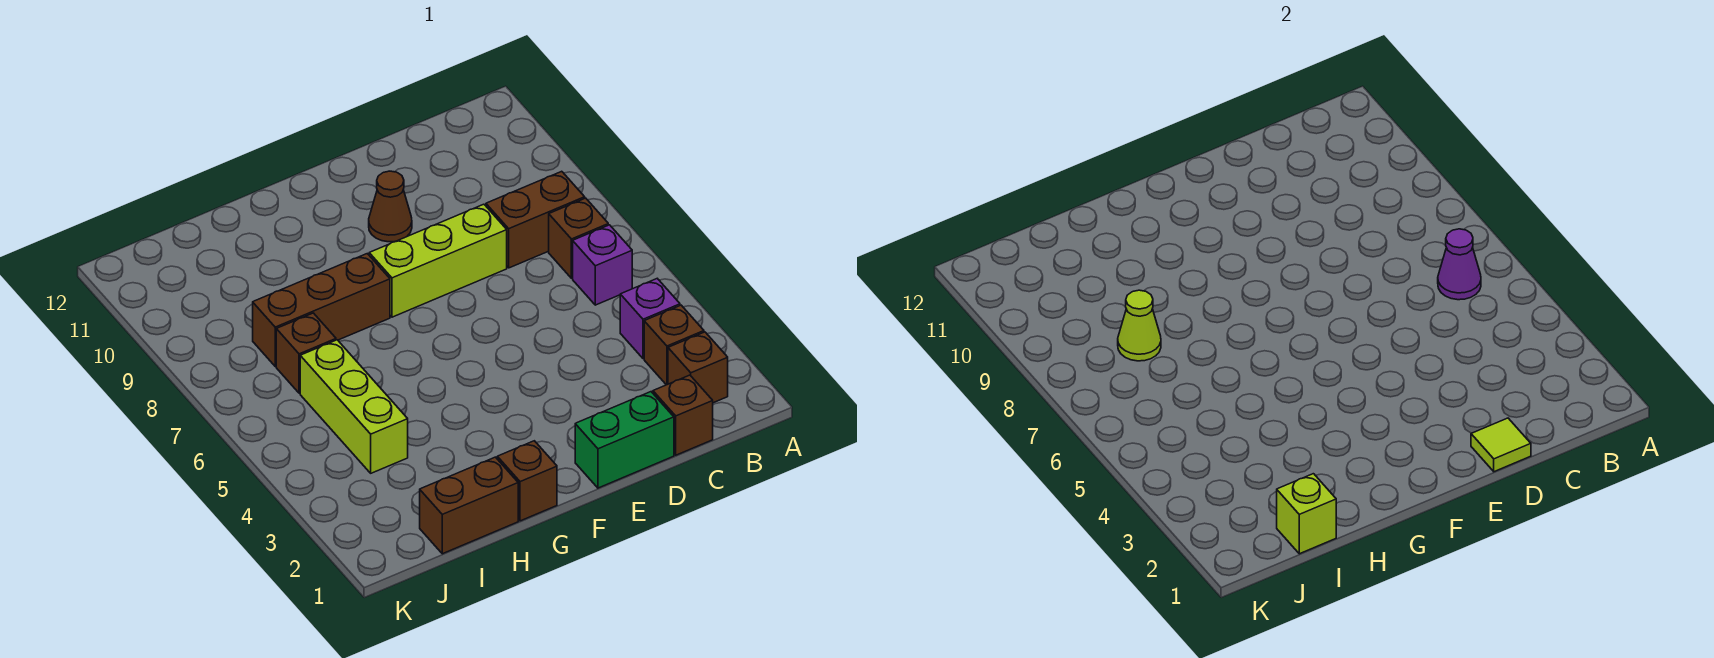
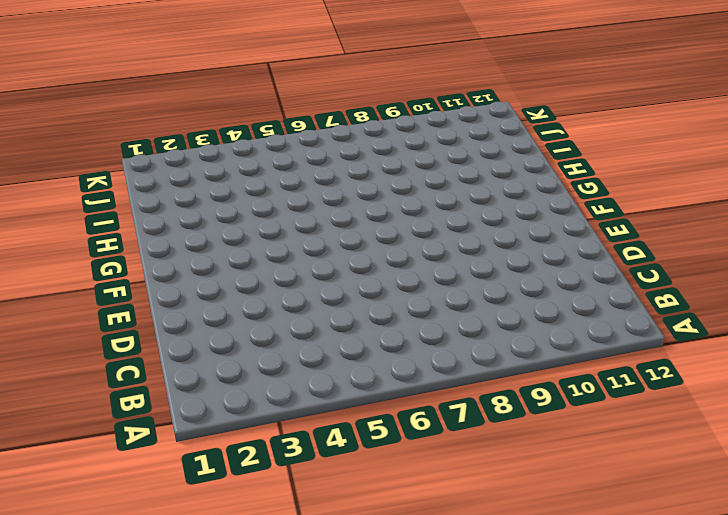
none -> brown brick B2 level 1
none -> brown brick B3 level 1
none -> purple brick B4 level 1

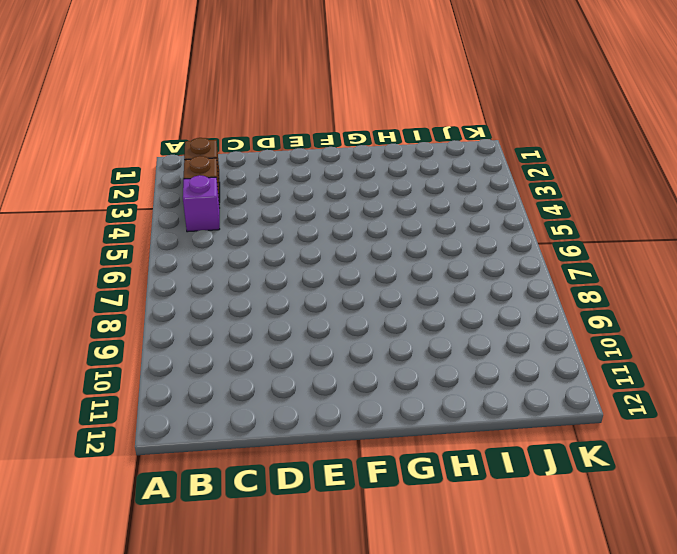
none -> purple brick B6 level 1
none -> brown brick B7 level 1
none -> brown brick B8:C8 level 1

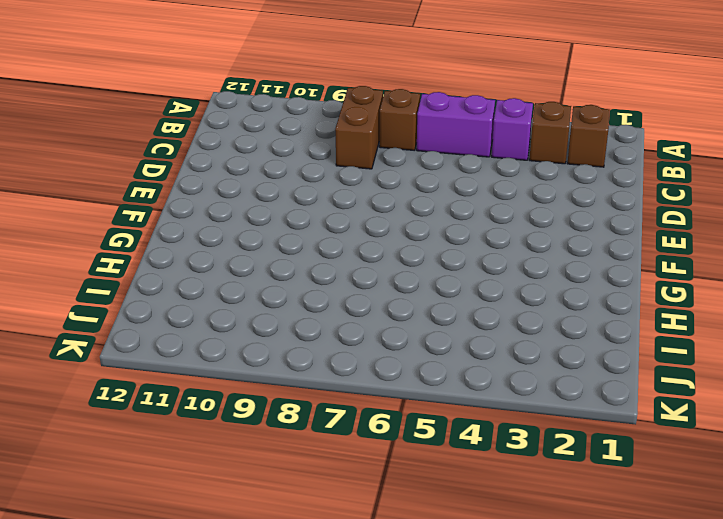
purple brick B5:B6 level 1 -> purple brick B6 level 1
none -> brown brick C1 level 1
none -> green brick D1:E1 level 1
none -> lime brick D8:F8 level 1

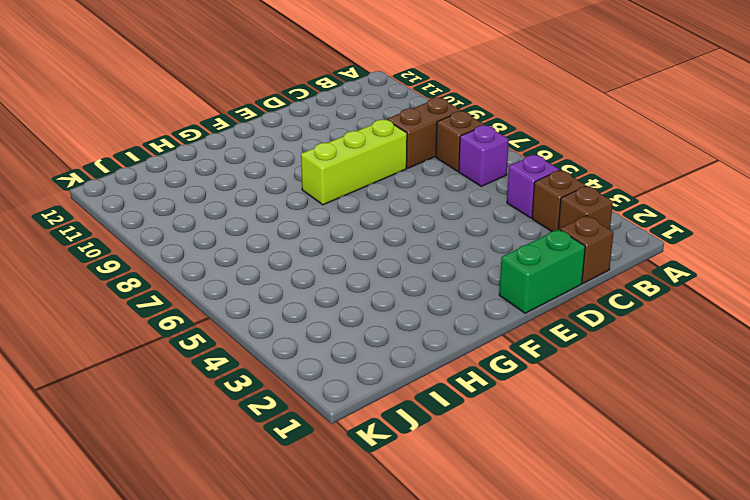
none -> brown cone E10 level 1
none -> brown brick G1 level 1
none -> brown brick G8:I8 level 1

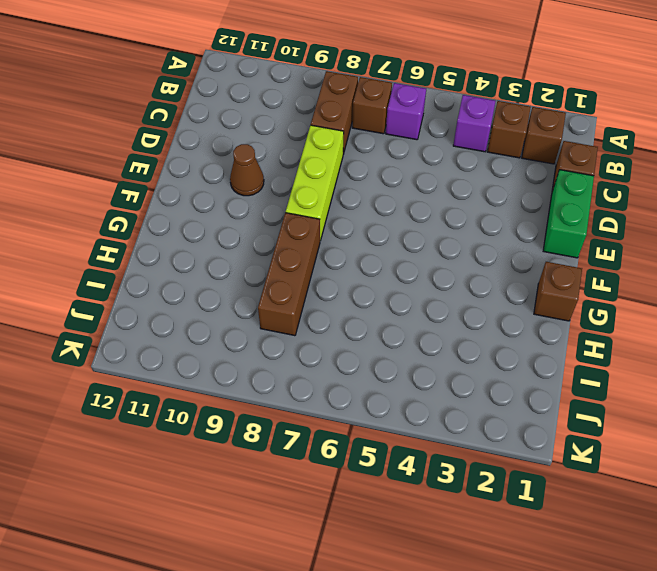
none -> brown brick H1:I1 level 1
none -> lime brick I4:I6 level 1
none -> brown brick I7 level 1

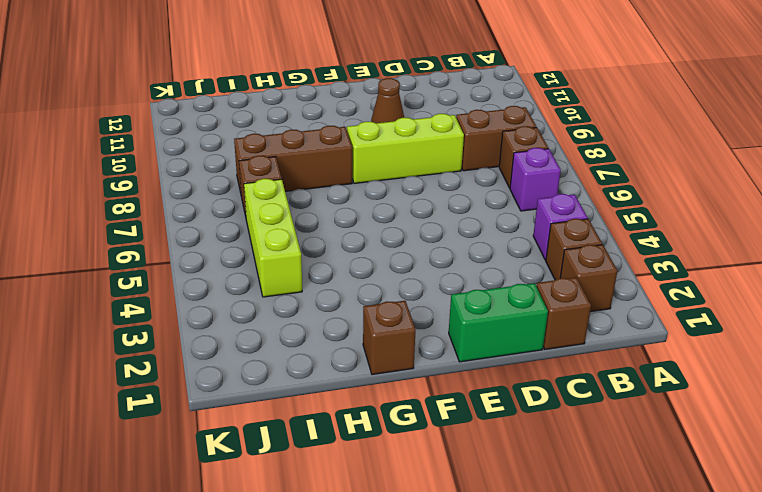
none -> brown brick H1:I1 level 1
none -> purple cone B6 level 2
none -> lime tile D1 level 2

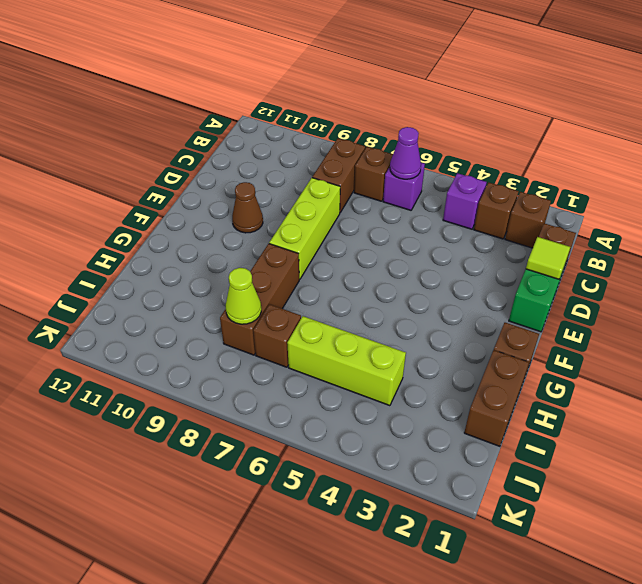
none -> lime brick I1 level 2

